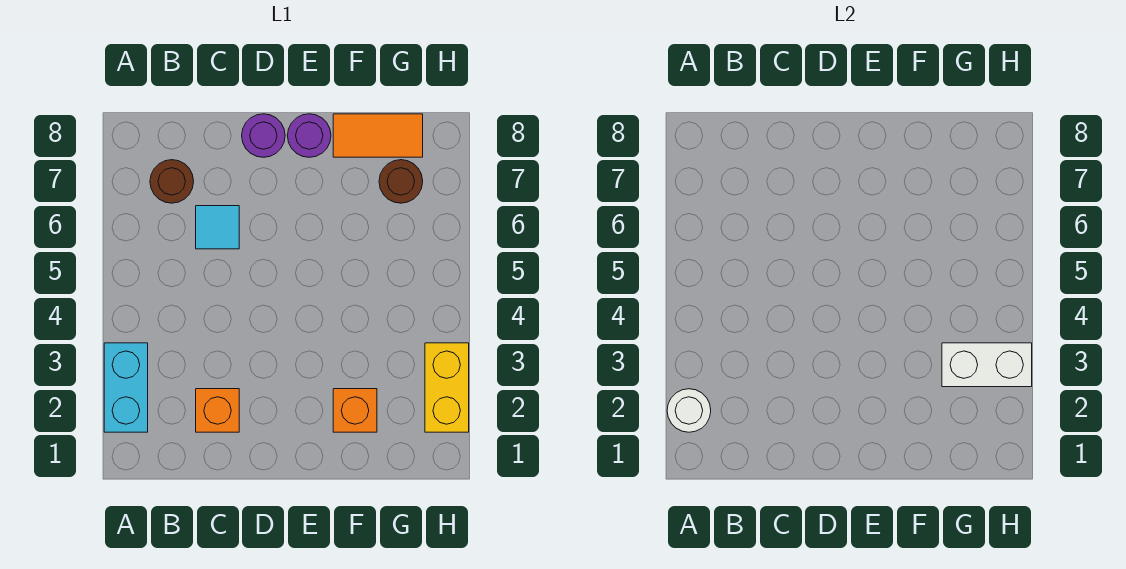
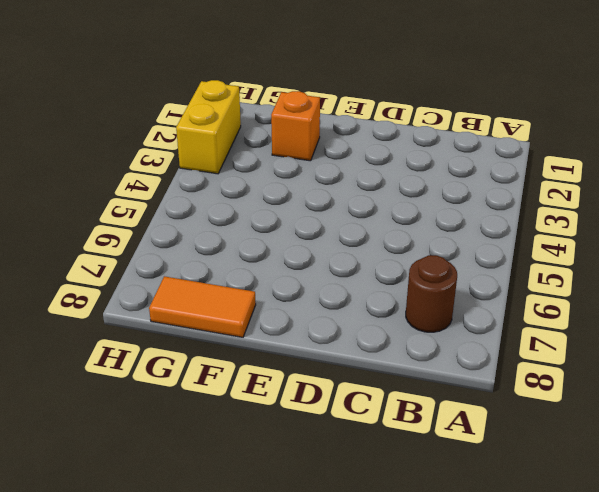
none -> cyan brick A2:A3 level 1
none -> orange brick C2 level 1
none -> cyan tile C6 level 1

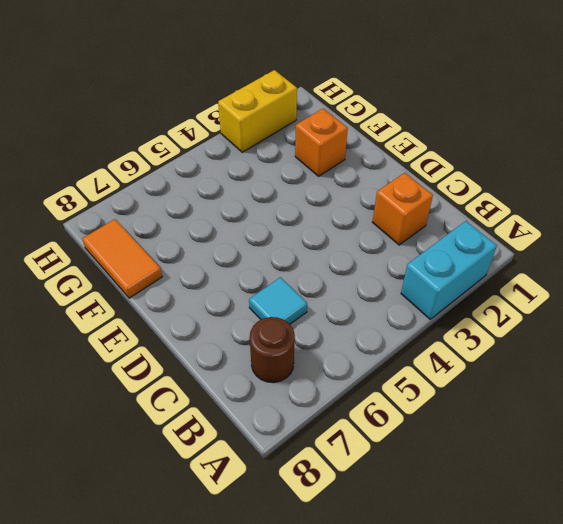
none -> purple round brick D8 level 1
none -> purple round brick E8 level 1
none -> brown round brick G7 level 1

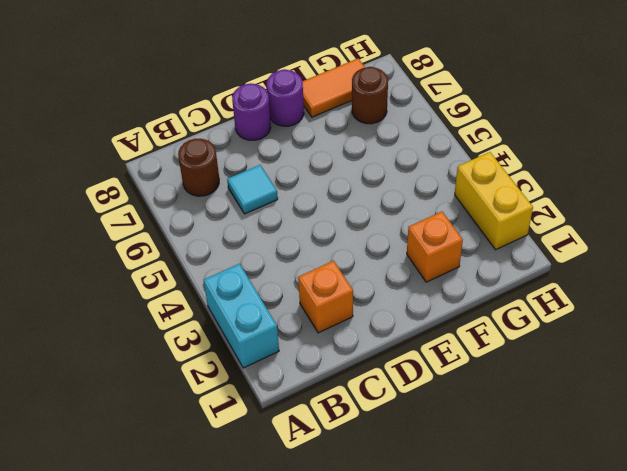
none -> white round brick A2 level 2
none -> white brick G3:H3 level 2

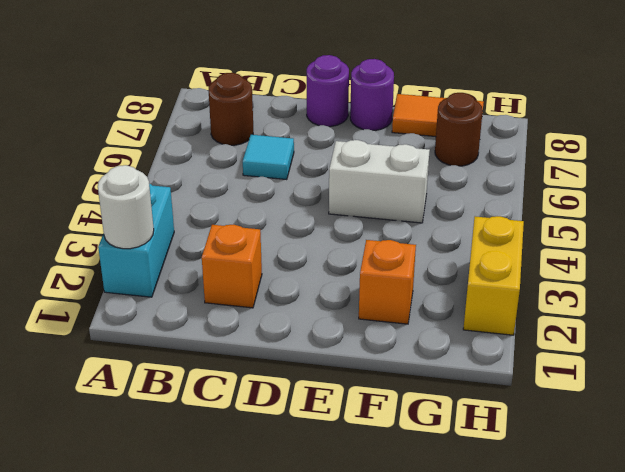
white brick E5:F5 level 1 -> white brick G3:H3 level 2

